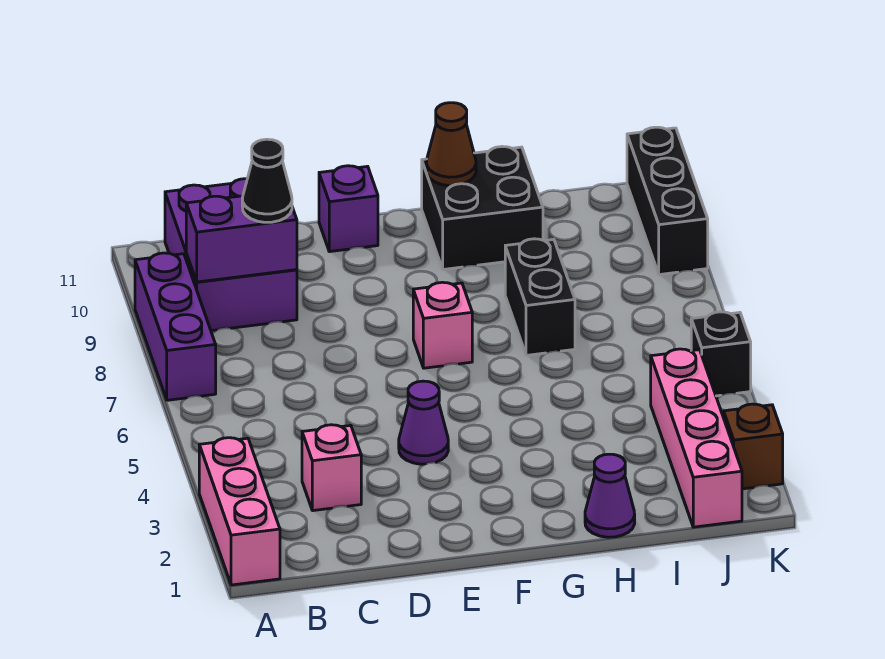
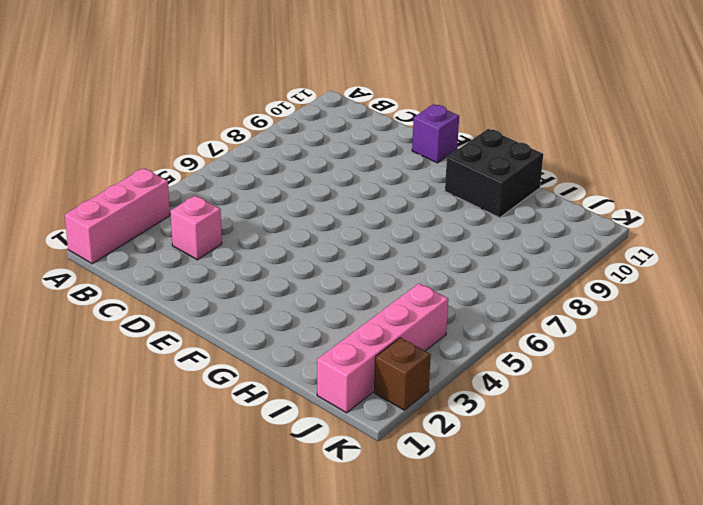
none -> purple brick A7:A9 level 1
none -> purple brick B9:C11 level 1
none -> purple cone E4 level 1

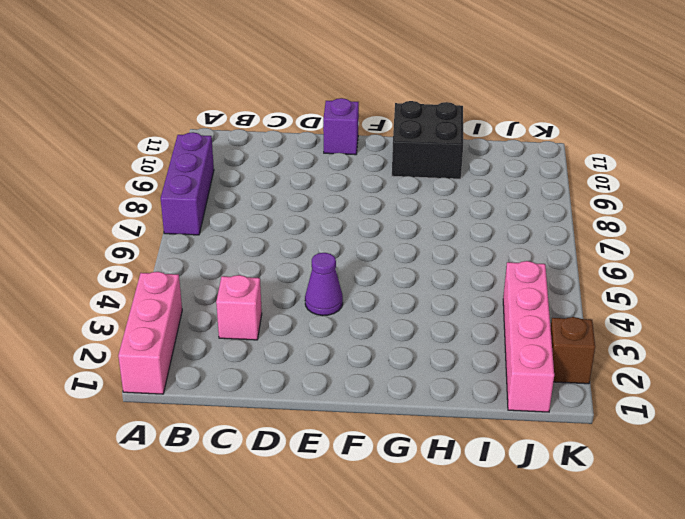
none -> purple brick B9:C11 level 1
none -> pink brick F7 level 1
none -> purple cone H1 level 1

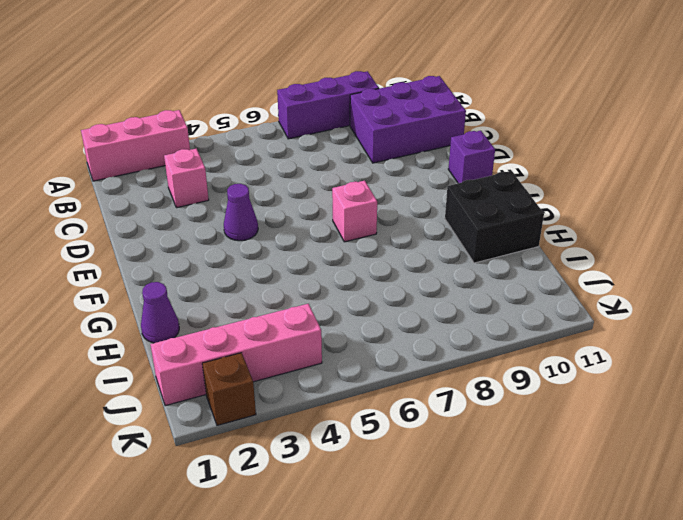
none -> black brick H7:H8 level 1
none -> black brick K5 level 1
none -> black brick K9:K11 level 1

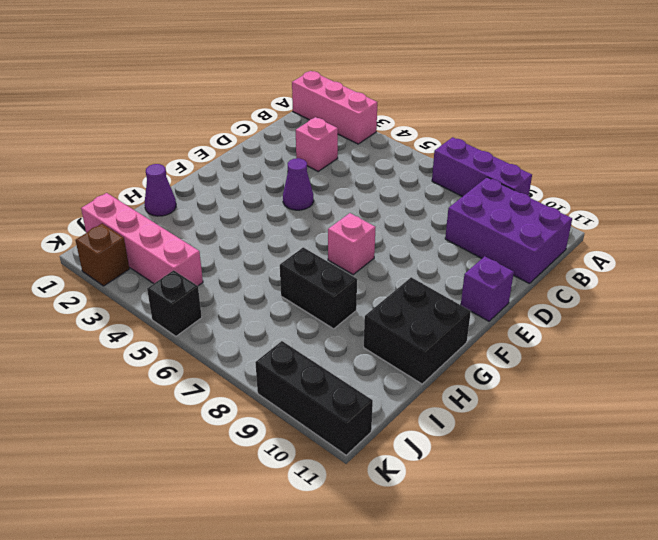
none -> purple brick B9:C9 level 2
none -> brown cone G11 level 2
none -> black cone C9 level 3

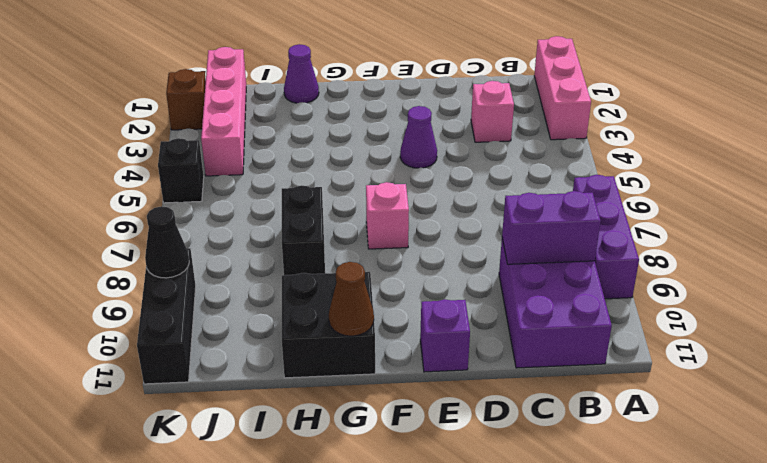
black cone K9 level 2 -> black cone C9 level 3

